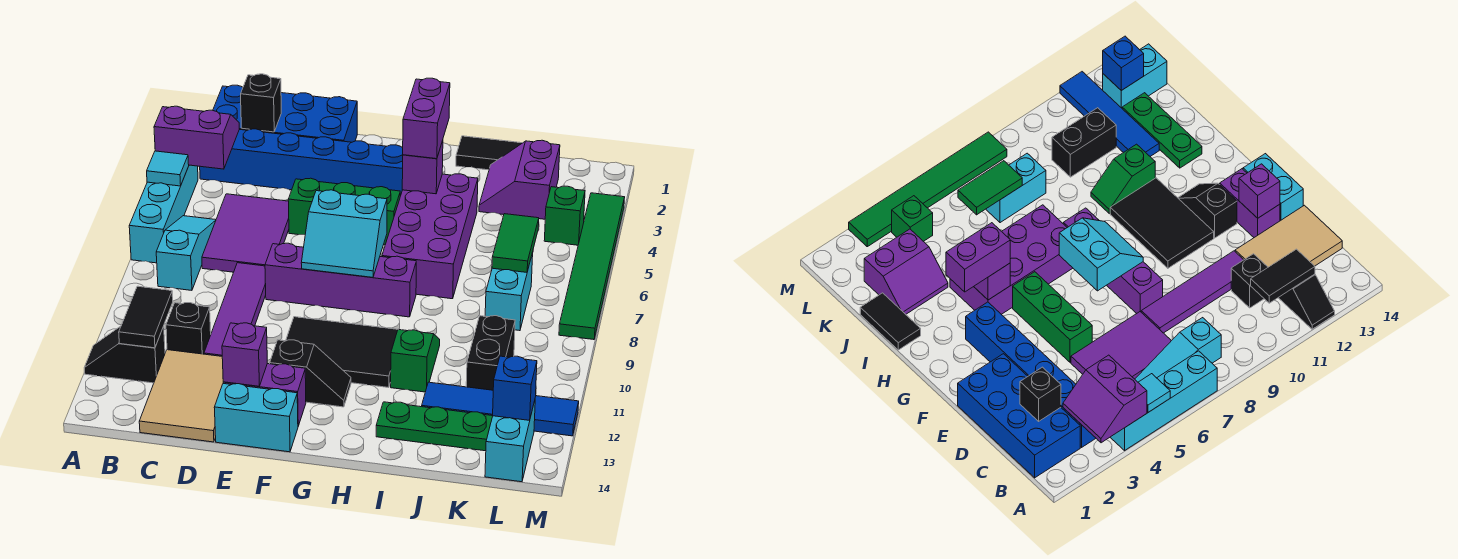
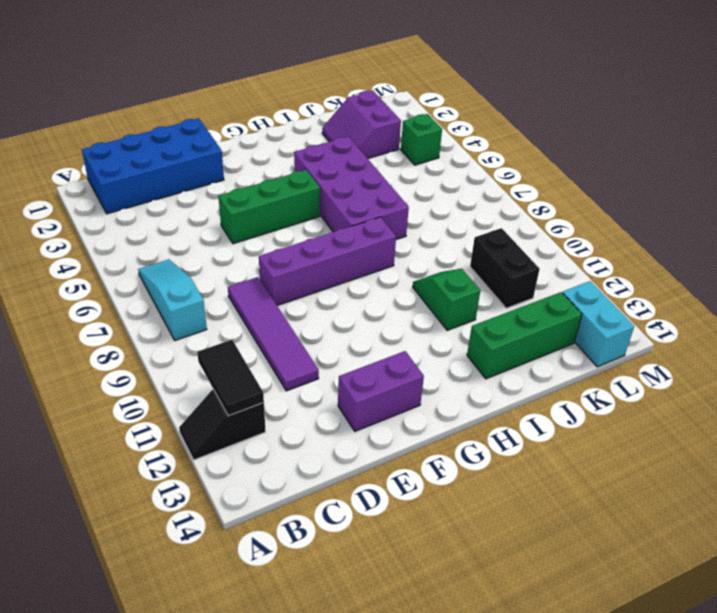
green brick I13:K13 level 1 -> green plate I13:K13 level 1
none -> cyan brick A4:A7 level 1
none -> blue brick B3:G3 level 1
none -> purple tile C5:D7 level 1
none -> black brick C11 level 1

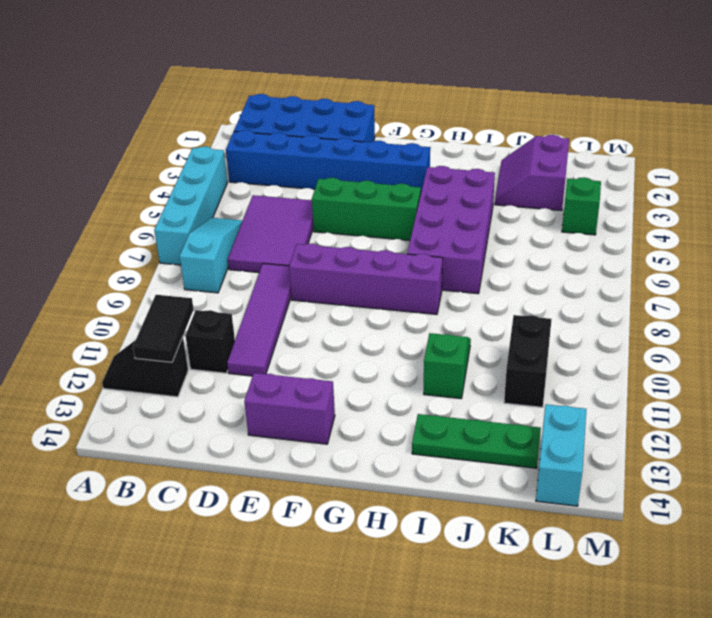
none -> tan tile C12:D14 level 1
none -> cyan brick E14:F14 level 1
none -> black tile F10:H11 level 1
none -> black slope F12:G12 level 1 top F

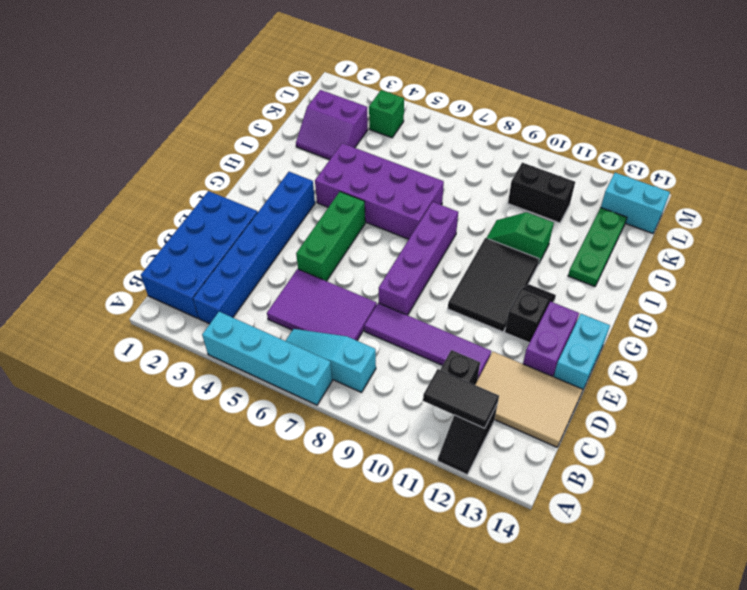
none -> black tile I1:J1 level 1
none -> blue tile J12:M12 level 1
none -> cyan brick K7:K8 level 1
none -> green tile M3:M8 level 1

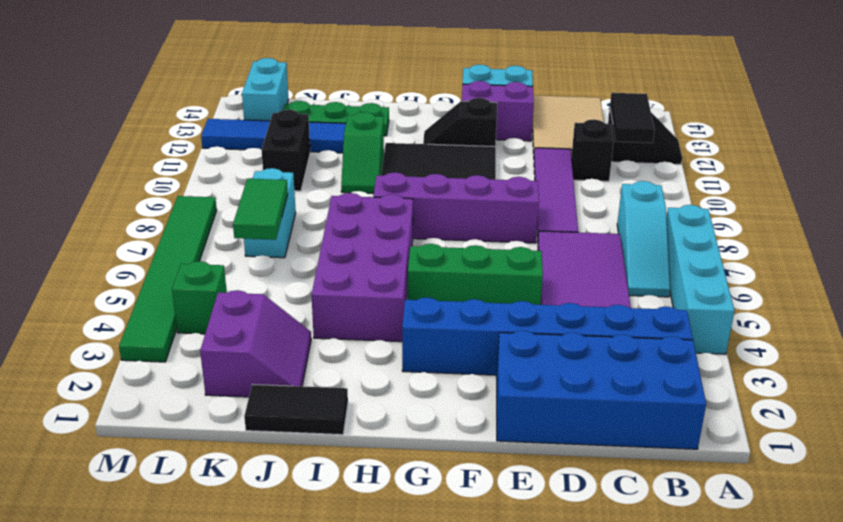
none -> purple slope A3:B4 level 2 top 4
none -> cyan tile A5 level 2
none -> black brick C2 level 2
none -> purple brick E13 level 2

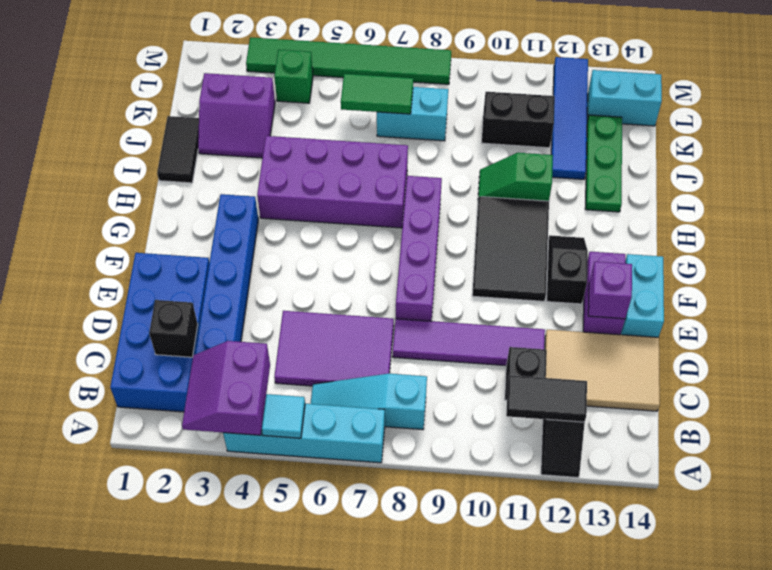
none -> green brick E5:G5 level 1
none -> cyan slope F7:G8 level 2 top 7
none -> purple brick H4 level 2
none -> blue brick L13 level 2

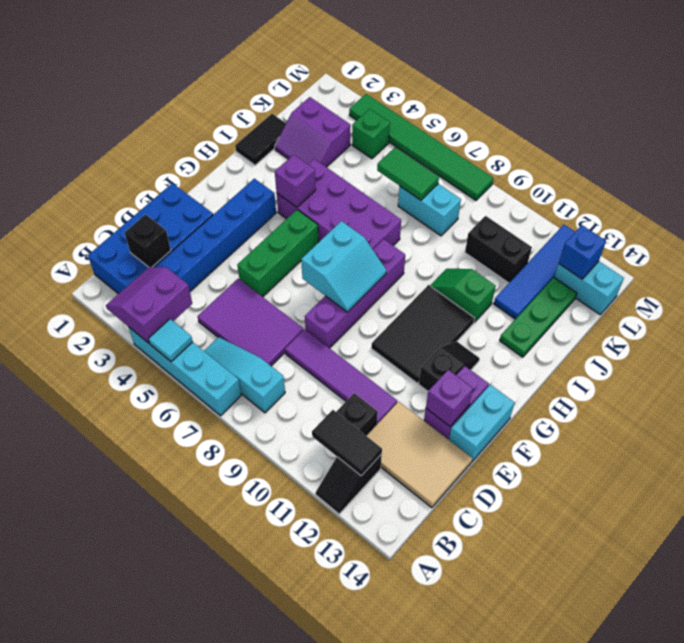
none -> purple brick H3:H4 level 3

